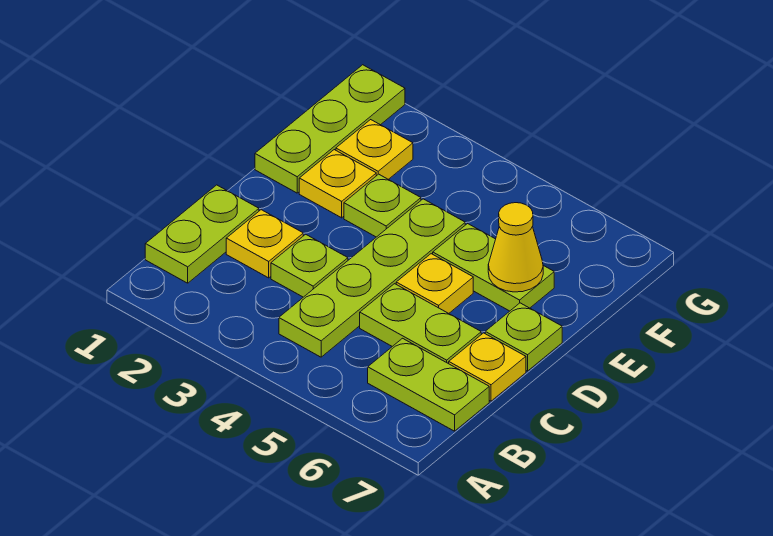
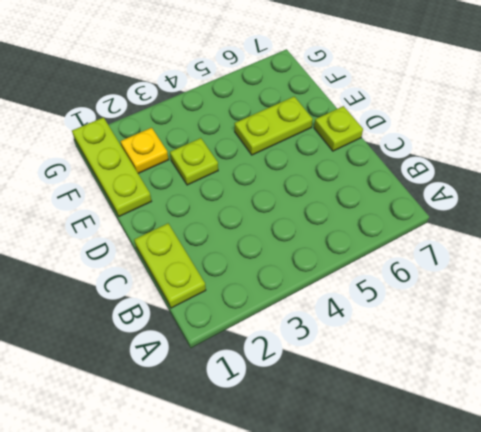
none -> lime plate B4:E4 level 1
none -> lime plate B6:B7 level 1
none -> yellow plate C2 level 1

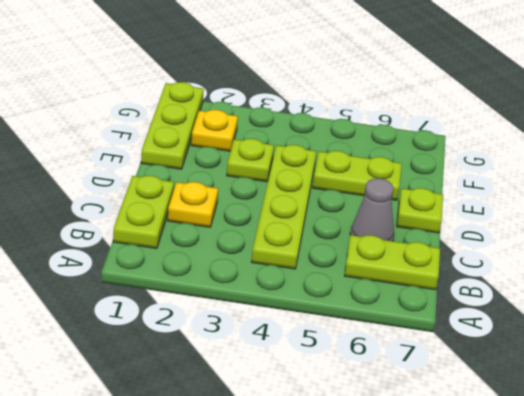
grey cone C6 level 1 -> lime plate C5:C6 level 1
none -> lime plate C3 level 1
none -> yellow plate C7 level 1
none -> yellow plate D5 level 1

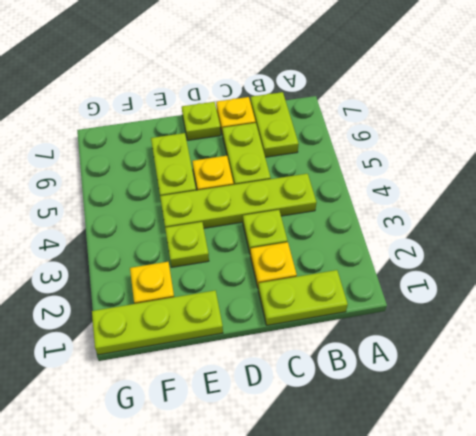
none -> yellow plate E2 level 1
none -> yellow cone E6 level 2

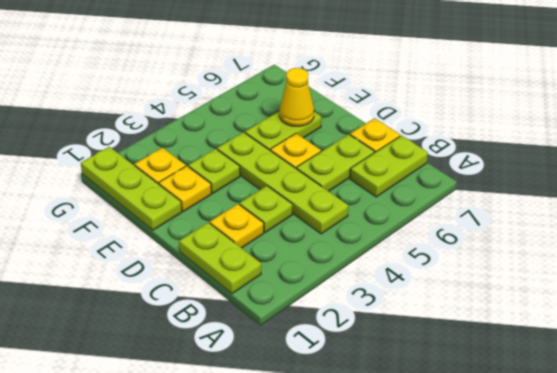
none -> lime plate D7 level 1

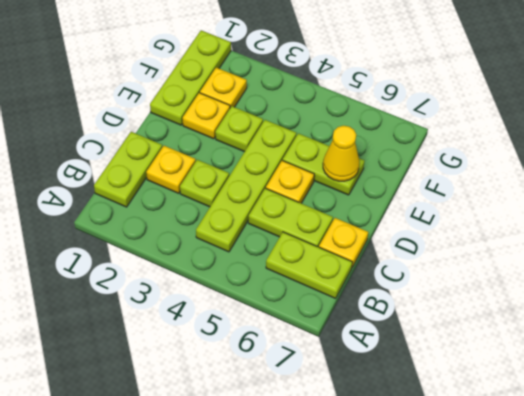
none -> lime plate D7 level 1

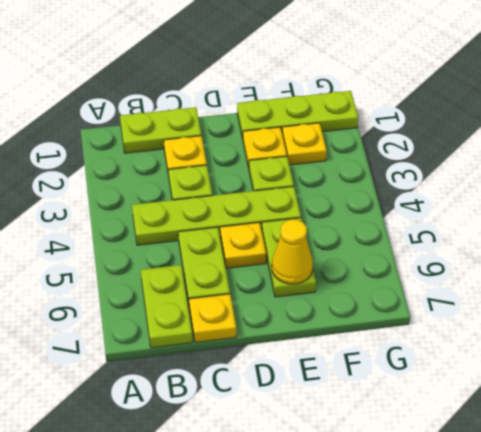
none -> lime plate D7 level 1

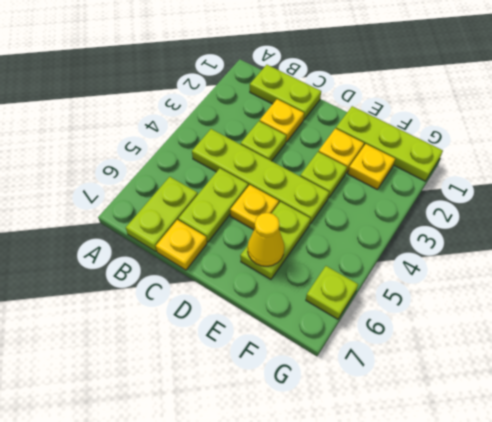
lime plate G6 level 1 -> lime plate D7 level 1

